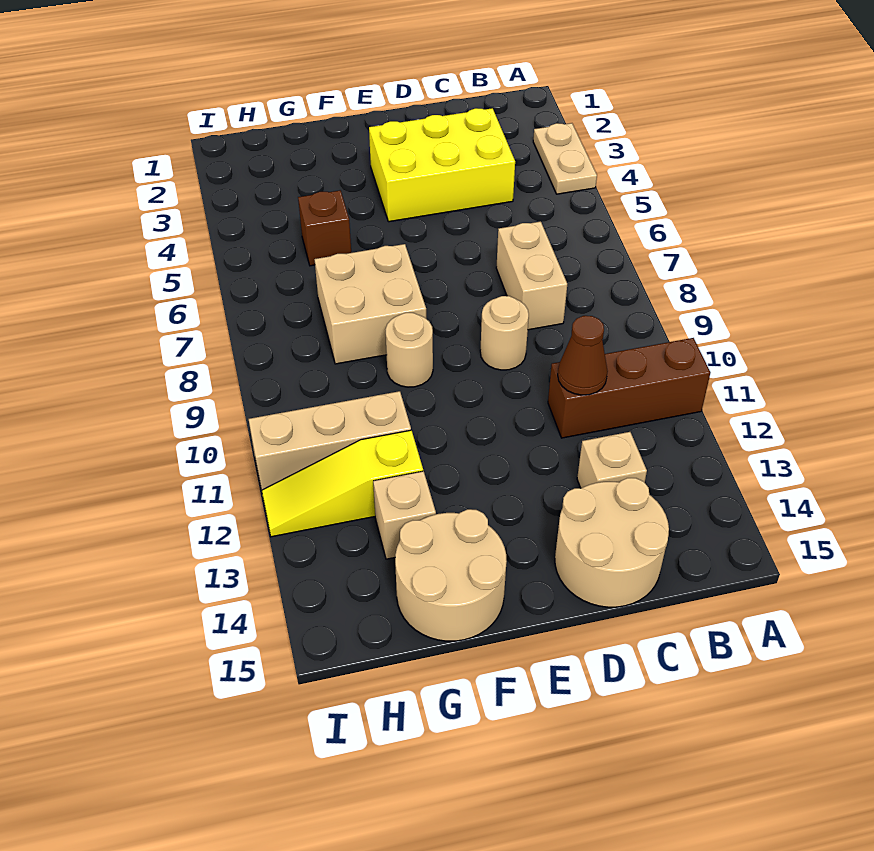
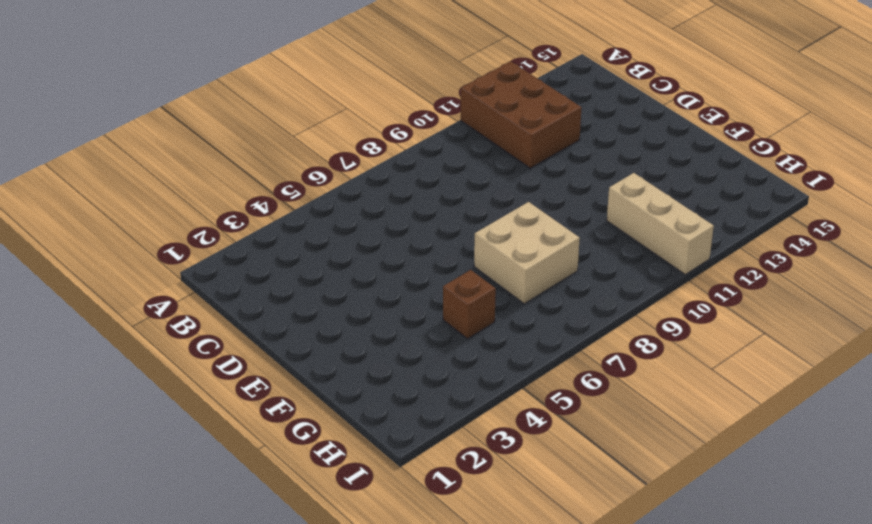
brown brick A11:C12 level 1 -> brown brick A11:C11 level 1
none -> tan plate A3:A4 level 1
none -> yellow brick C3:E4 level 1
none -> tan brick C7:C8 level 1

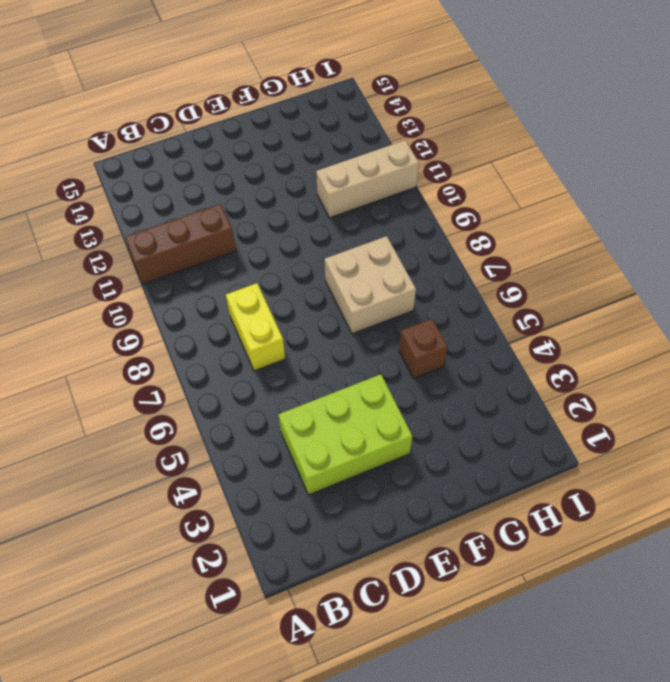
lime brick C3:E4 level 1 -> yellow brick C3:E4 level 1
yellow brick C7:C8 level 1 -> tan brick C7:C8 level 1
none -> tan plate A3:A4 level 1
none -> tan brick C13 level 1
none -> tan round brick C14:D15 level 1

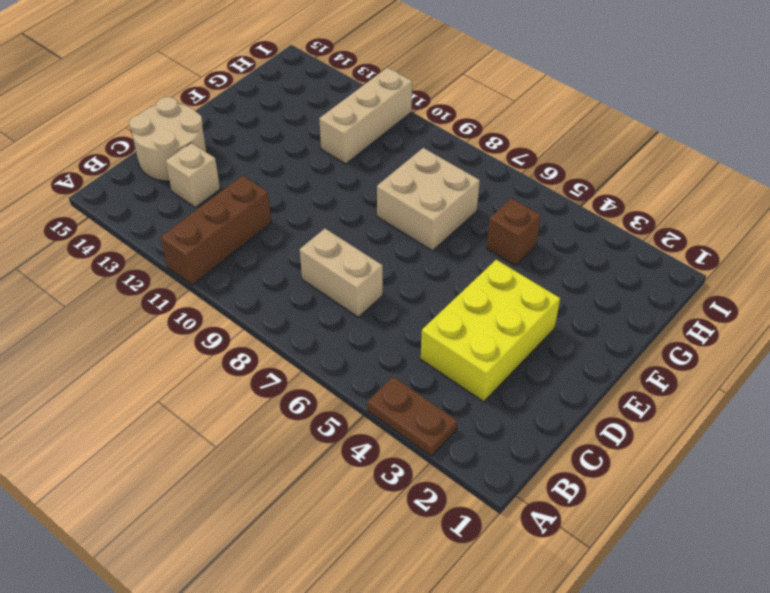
brown plate A3:A4 level 1 -> tan plate A3:A4 level 1
none -> tan round brick D9 level 1
none -> tan round brick F9 level 1
none -> tan round brick F14:G15 level 1

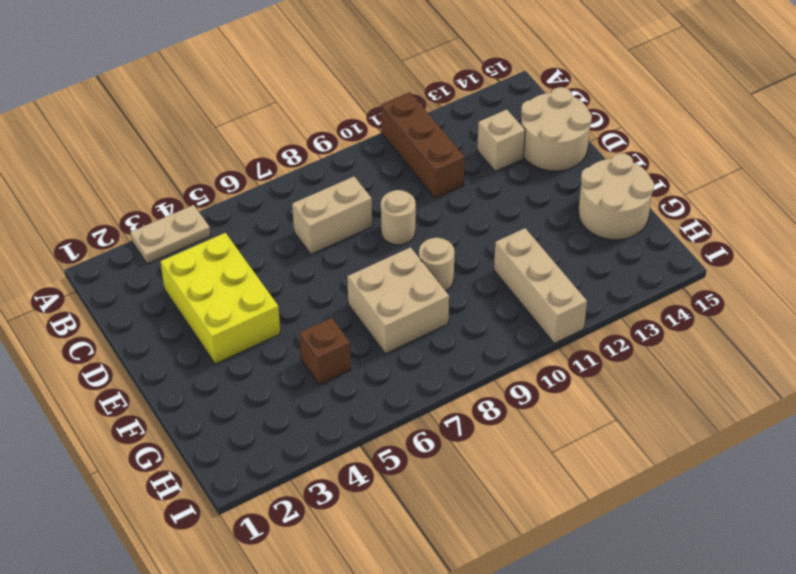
none -> yellow slope G12:I12 level 1 top G
none -> tan brick G13 level 1
none -> brown cone C11 level 2

